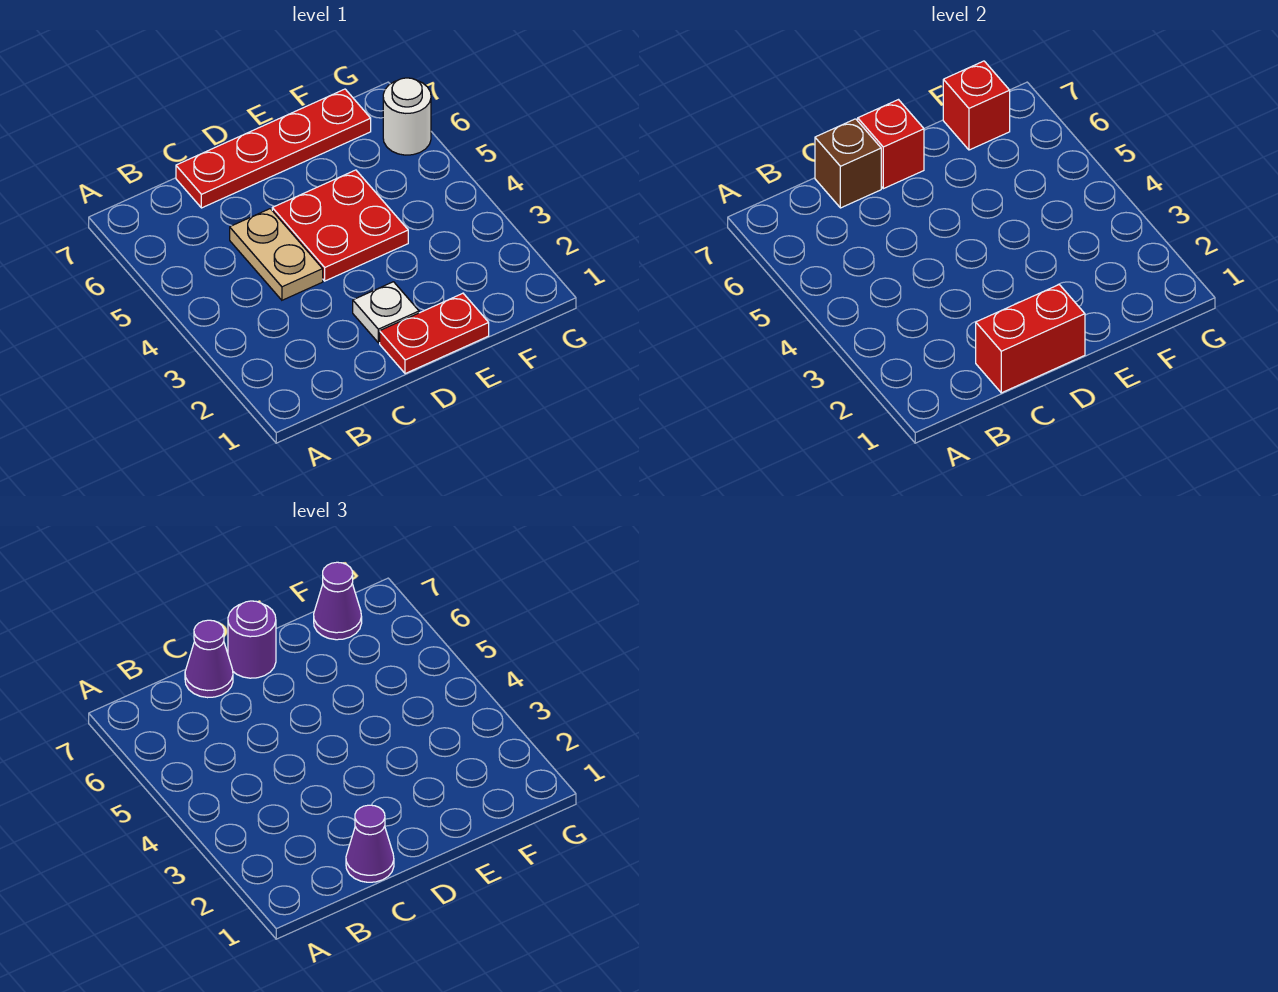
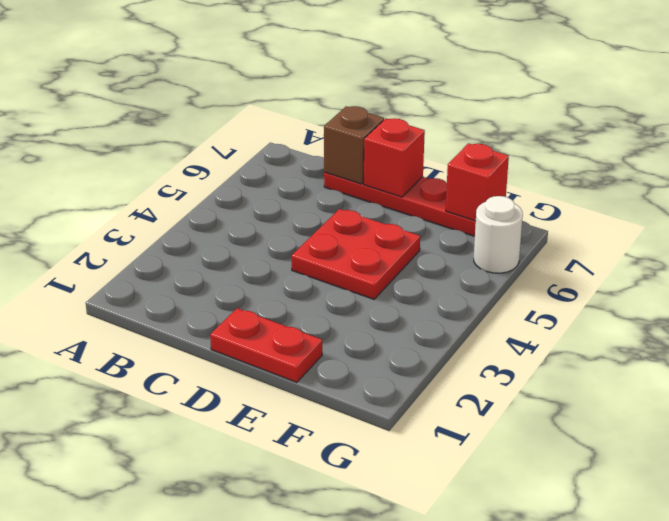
none -> tan plate C4:C5 level 1
none -> white plate D2 level 1
none -> red brick C1:D1 level 2

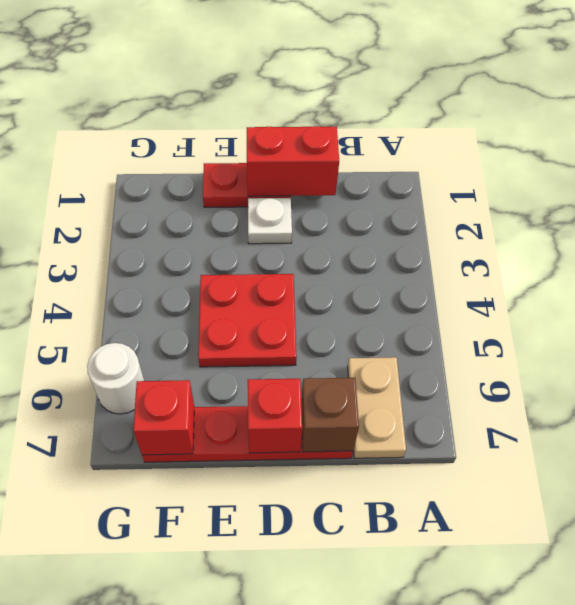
tan plate B6:B7 level 1 -> tan plate C4:C5 level 1
none -> purple cone C1 level 3
none -> purple cone C7 level 3
none -> purple round brick D7 level 3

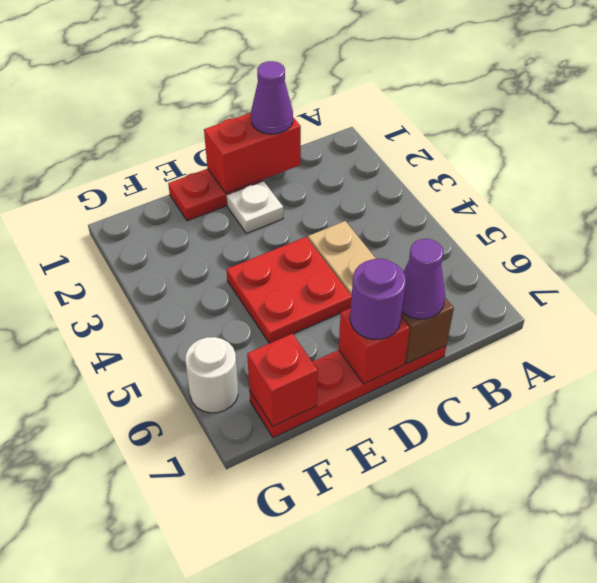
none -> purple cone F7 level 3

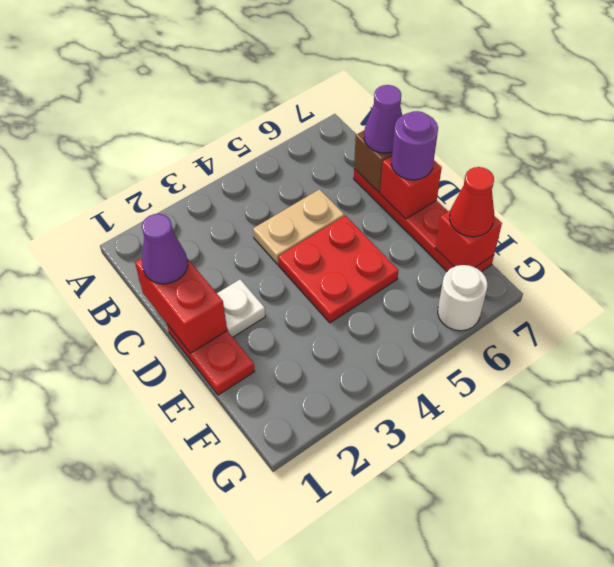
red cone F7 level 3 -> purple cone F7 level 3

